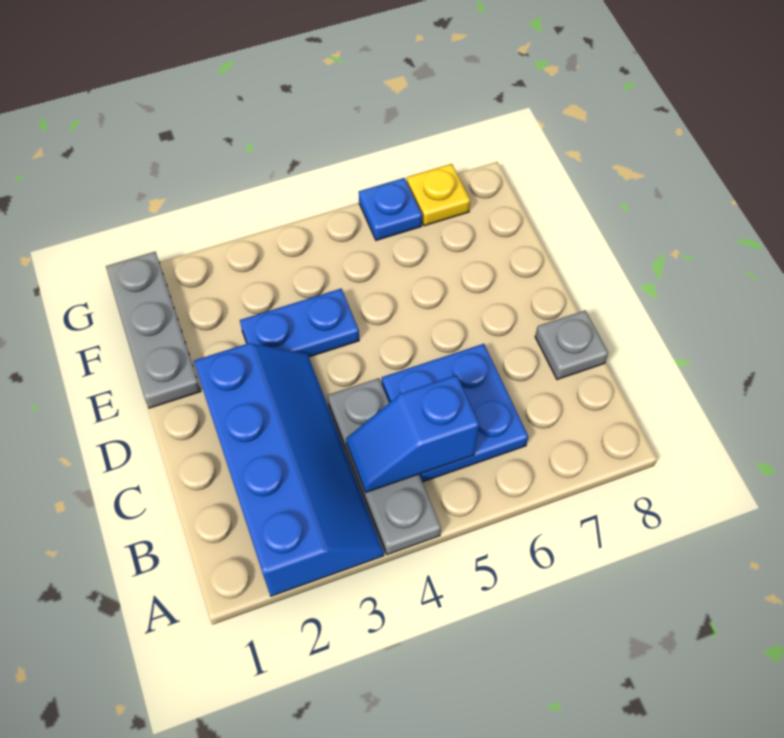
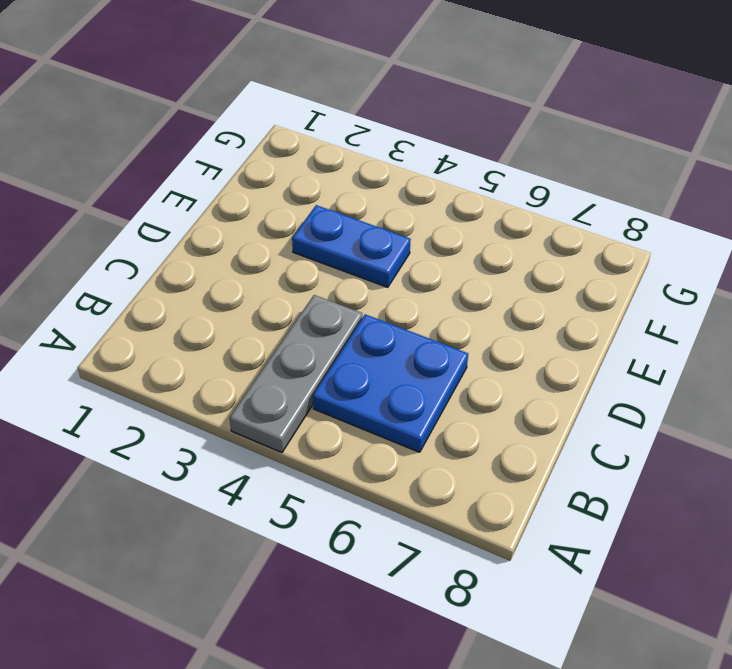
none -> blue slope A2:D3 level 1 top 2
none -> grey plate C8 level 1

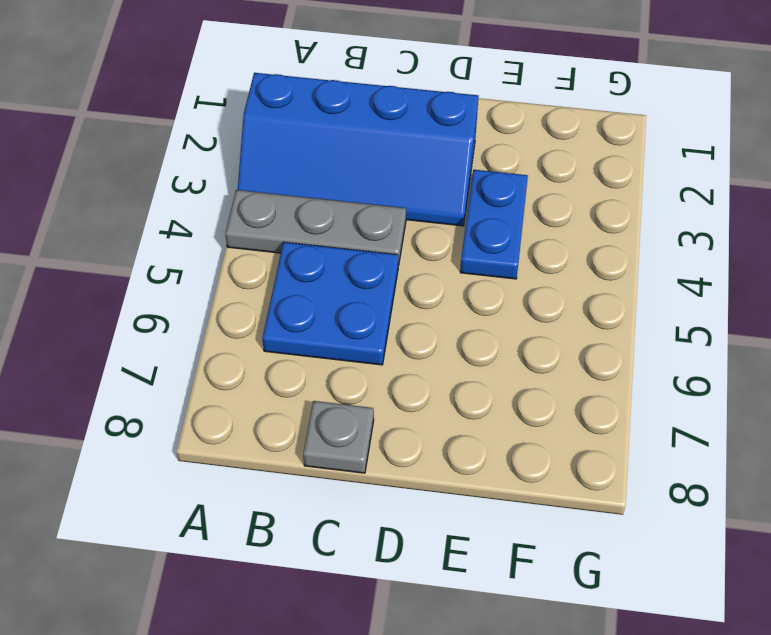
none -> grey plate E1:G1 level 1
none -> blue plate G6 level 1

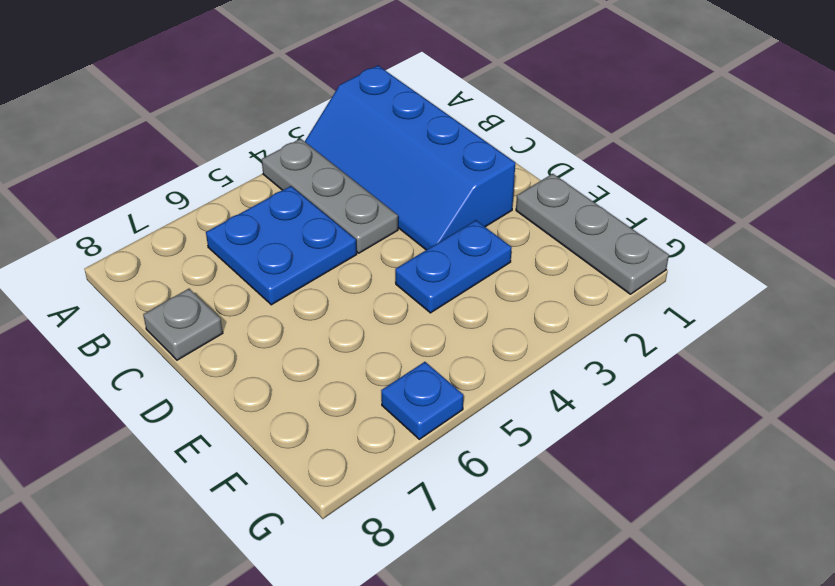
none -> yellow plate G7 level 1
none -> blue slope B4:B5 level 2 top 5

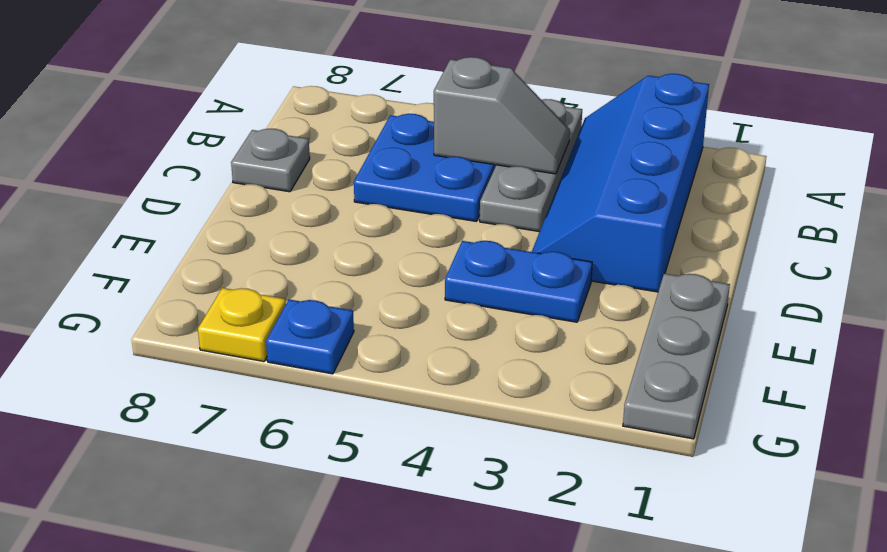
grey slope B4:B5 level 2 top 5 -> blue slope B4:B5 level 2 top 5

